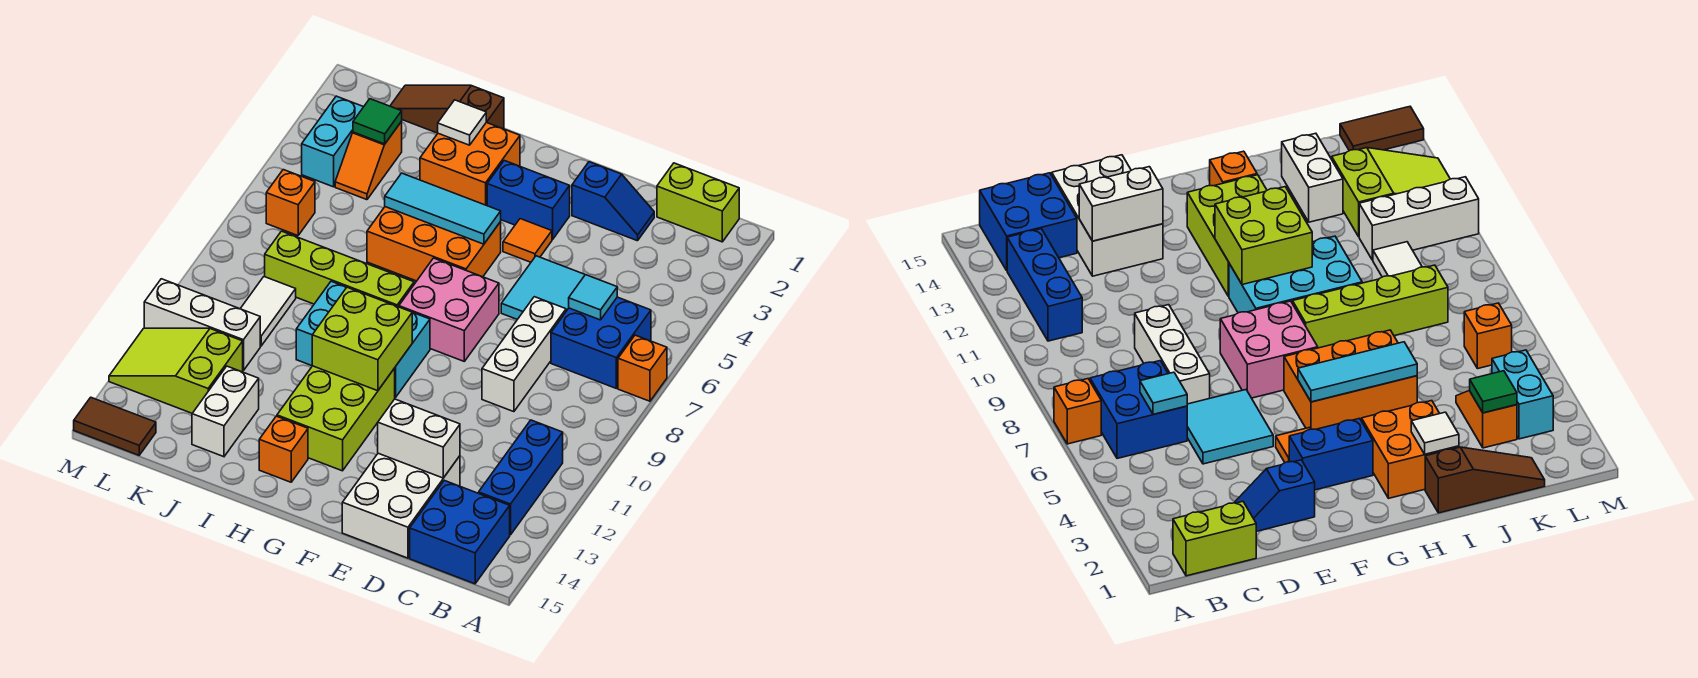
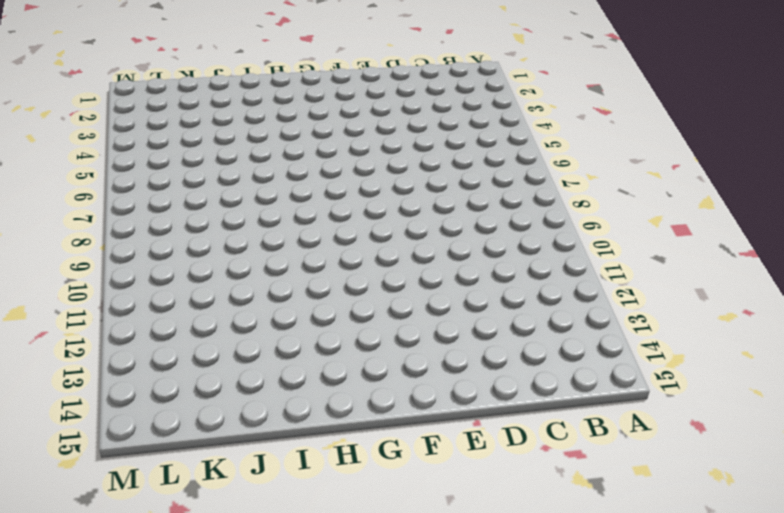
none -> orange brick A7 level 1
none -> lime brick B1:C1 level 1
none -> blue brick B6:C7 level 1
none -> blue brick B11:B13 level 1

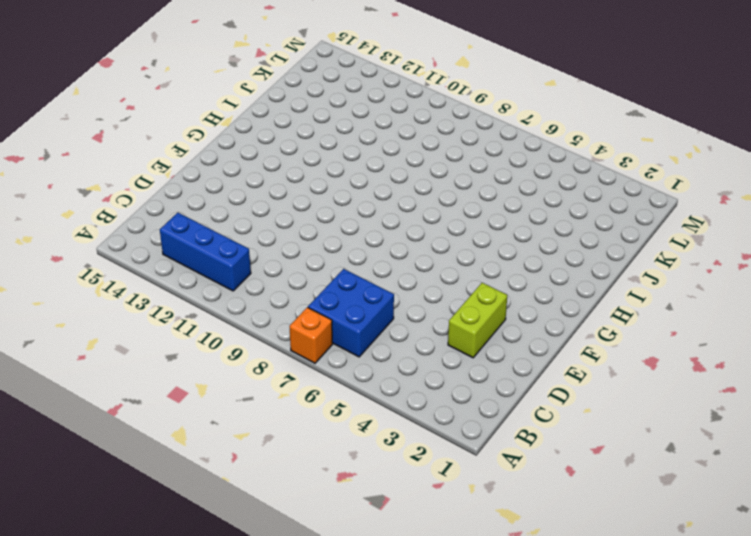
lime brick D3:E3 level 1 -> lime brick B1:C1 level 1
none -> blue brick B14:C15 level 1
none -> blue slope D2:E2 level 1 top E
none -> cyan tile D5:E6 level 1
none -> white brick D7:D9 level 1

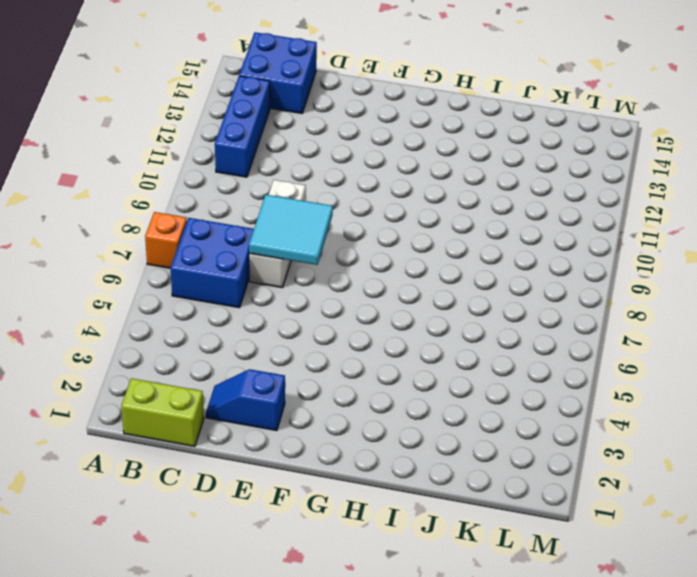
cyan tile D7:E8 level 2 -> cyan tile D5:E6 level 1
none -> white brick D13:E15 level 1
none -> blue brick F3:G3 level 1
none -> orange tile F4 level 1
none -> pink brick F7:G8 level 1

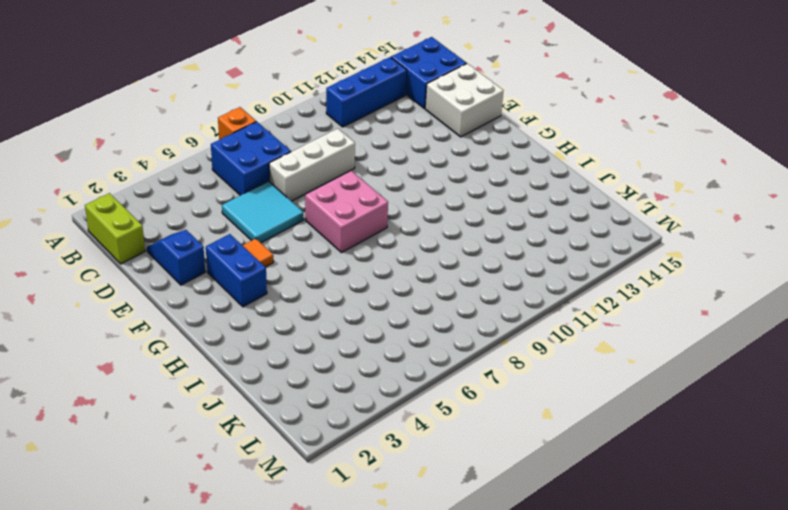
white brick D14:E15 level 1 -> white brick D13:E15 level 1
none -> orange brick G5:I6 level 1
none -> cyan brick G9:I10 level 1
none -> lime brick G11:H13 level 1
none -> orange brick H2:I3 level 1

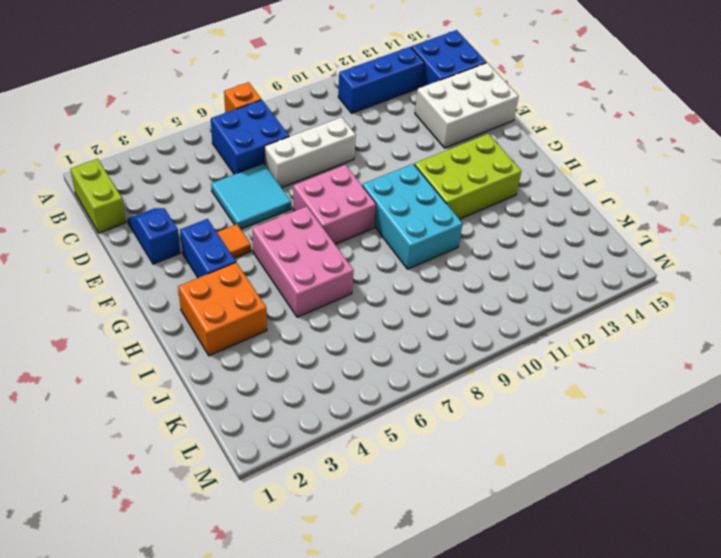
pink brick G5:I6 level 1 -> orange brick G5:I6 level 1
none -> lime brick H8:K8 level 1
none -> orange brick H14 level 1
none -> brown slope I1:K1 level 1 top I
none -> white brick J13:J14 level 1

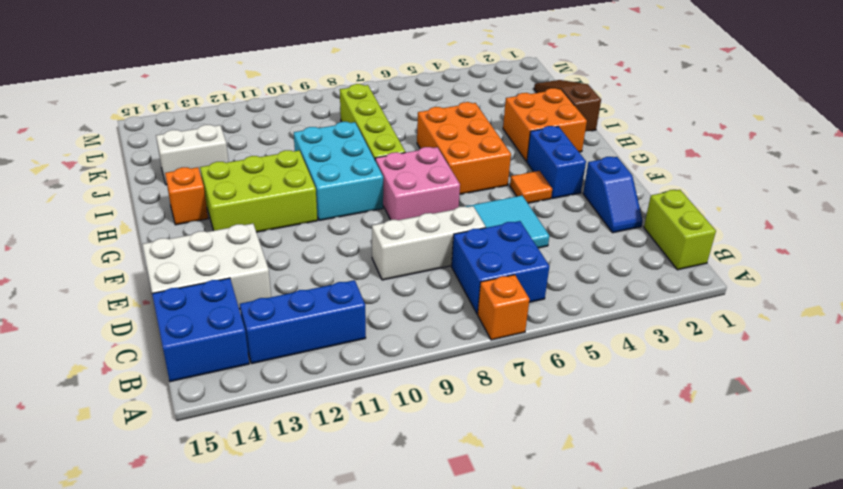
none -> orange slope K3:K4 level 1 top 3
none -> white tile K9:K10 level 1
none -> white brick K11:M11 level 1
none -> lime slope K12:M13 level 1 top K

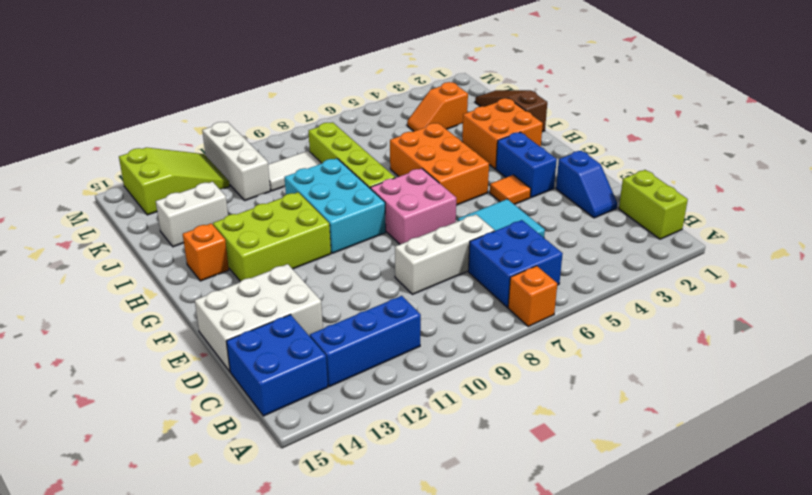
lime slope L12:M14 level 1 top 14 -> lime slope K12:M13 level 1 top K
none -> cyan brick L3:L4 level 1
none -> orange brick L6 level 1
none -> brown tile L15:M15 level 1
none -> cyan tile C6 level 2

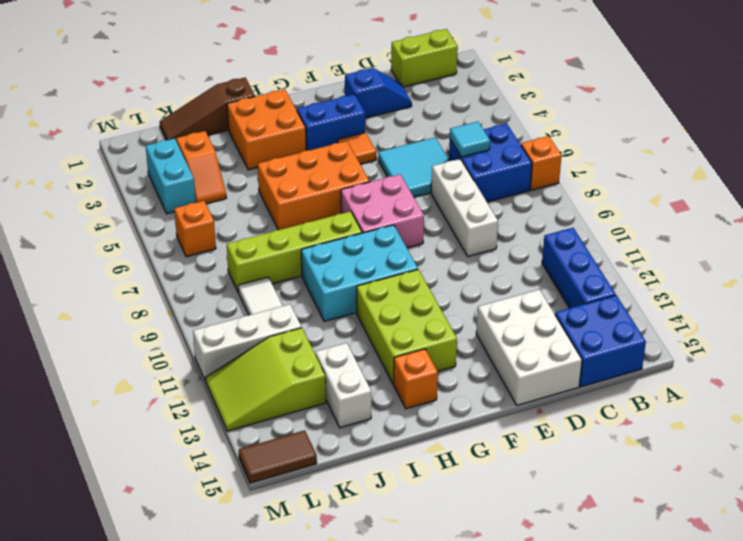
none -> white brick D13:E13 level 2
none -> cyan tile G5:I5 level 2
none -> lime brick G10:H11 level 2
none -> white tile I2 level 2

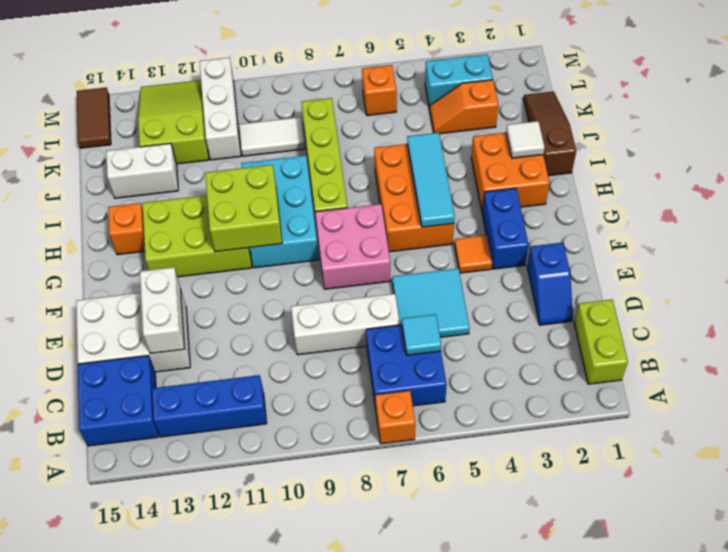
none -> green tile K3 level 2

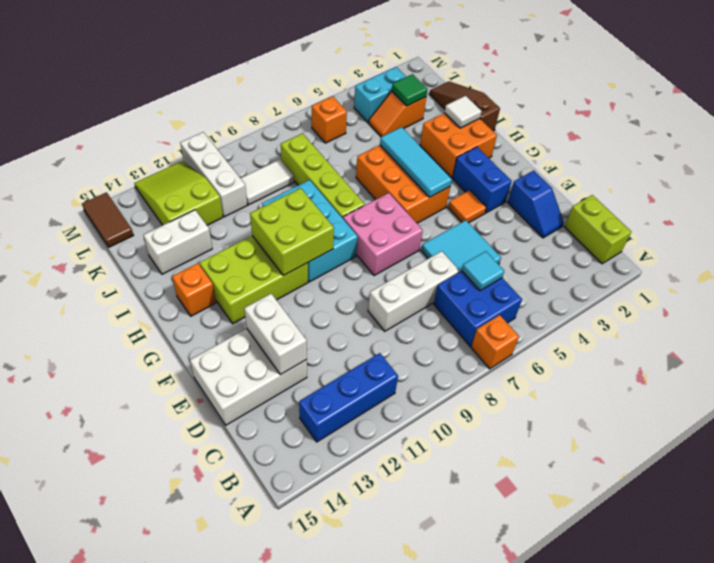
none -> blue brick B14:C15 level 1

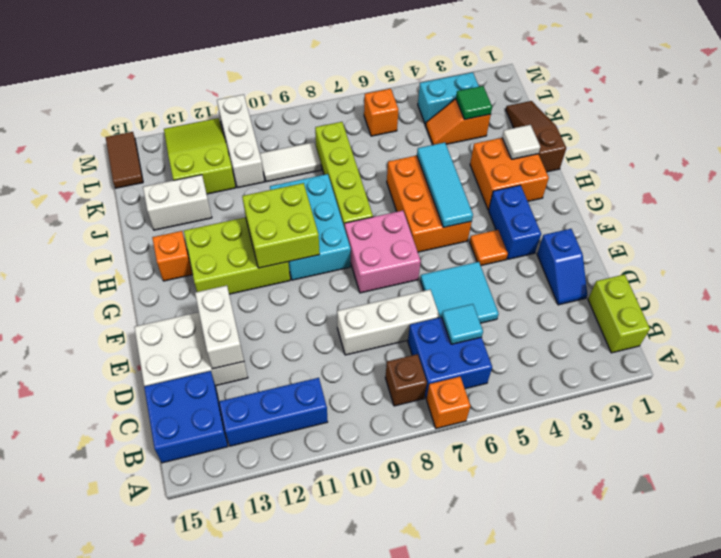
brown brick B8 level 1 -> none

